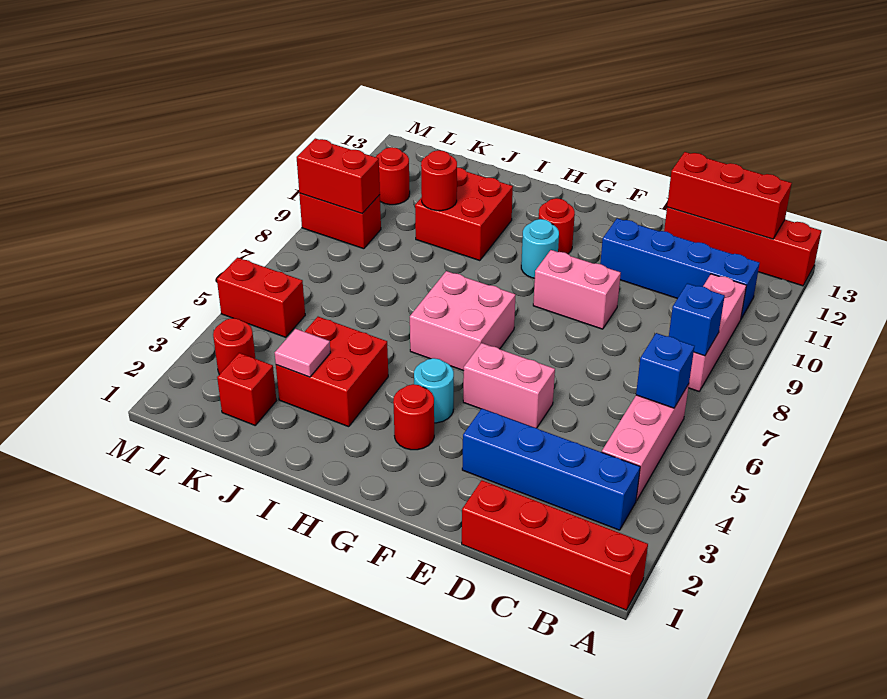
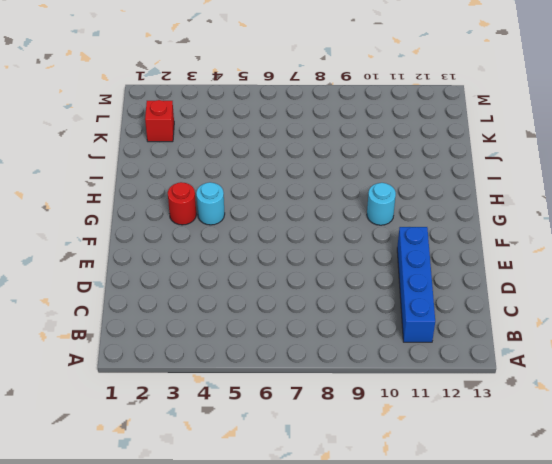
none -> red brick A1:D1 level 1
none -> red brick A13:D13 level 1
none -> blue brick B3:E3 level 1

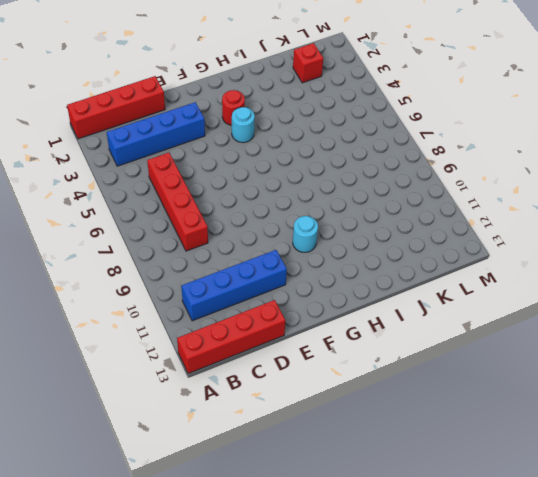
red brick C5:C8 level 1 -> none
none -> pink brick B4:B6 level 1
none -> pink brick B8:B10 level 1
none -> pink brick E5:F5 level 1

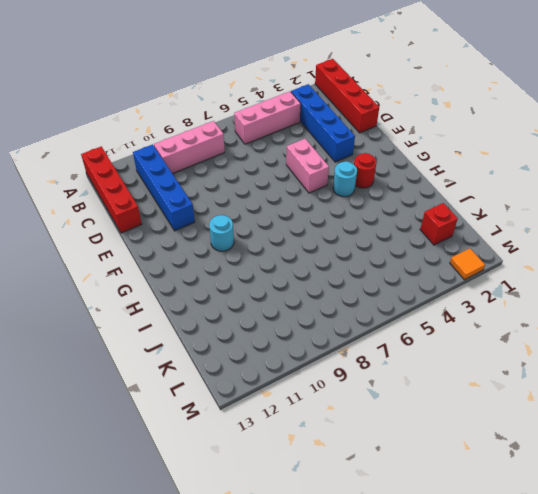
orange tile M2 level 1 -> none
none -> pink brick E9:F9 level 1
none -> pink brick G6:H7 level 1
none -> red round brick G11 level 1

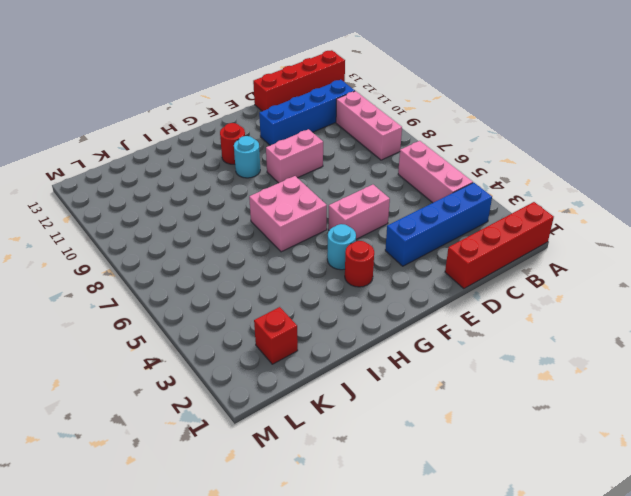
none -> red brick I3:J4 level 1
none -> red brick I10:J11 level 1
none -> red round brick L3 level 1

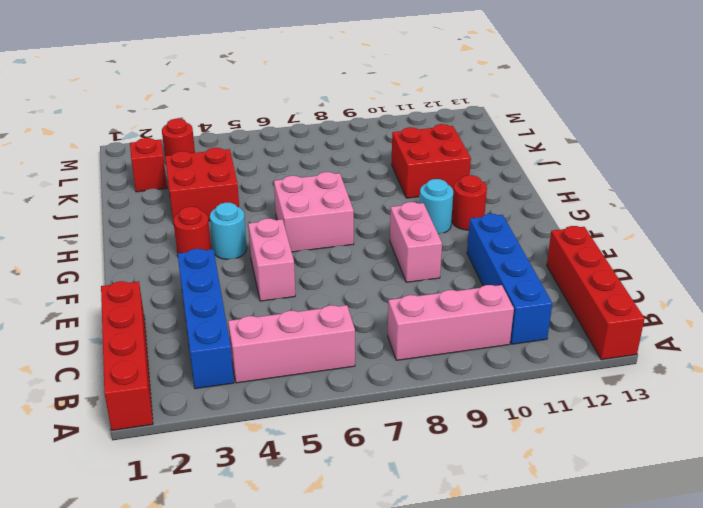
none -> red brick L5:M5 level 1
none -> red brick L9:M9 level 1
none -> red round brick L11 level 1

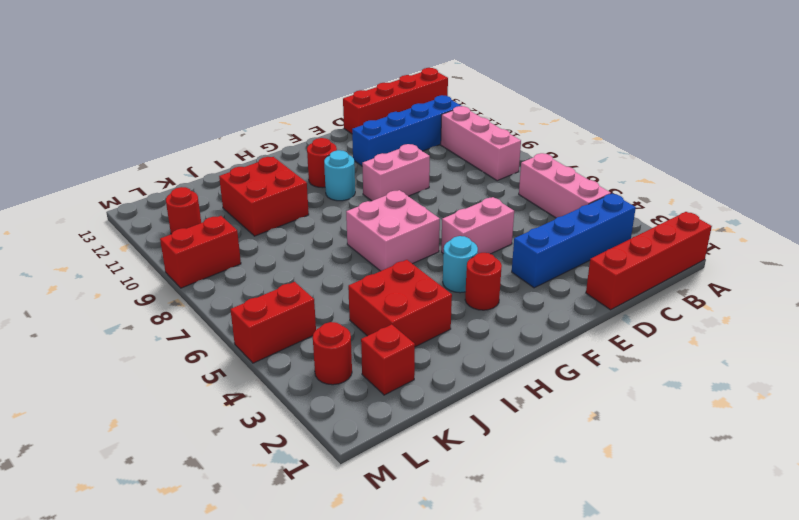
none -> blue brick B6 level 2
none -> blue brick B8 level 2
none -> red brick B13:D13 level 2

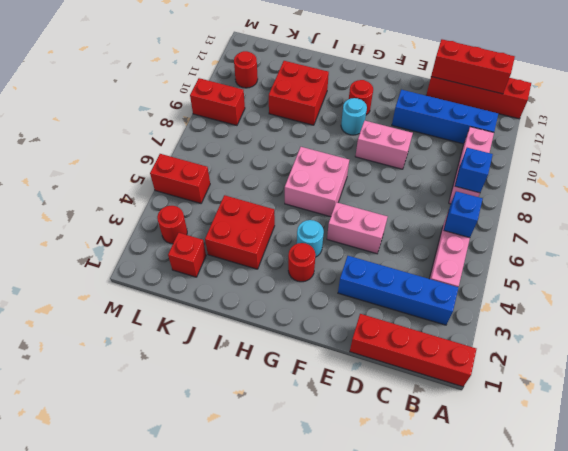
none -> pink tile J3 level 2
none -> red round brick J10 level 2
none -> red brick L9:M9 level 2

